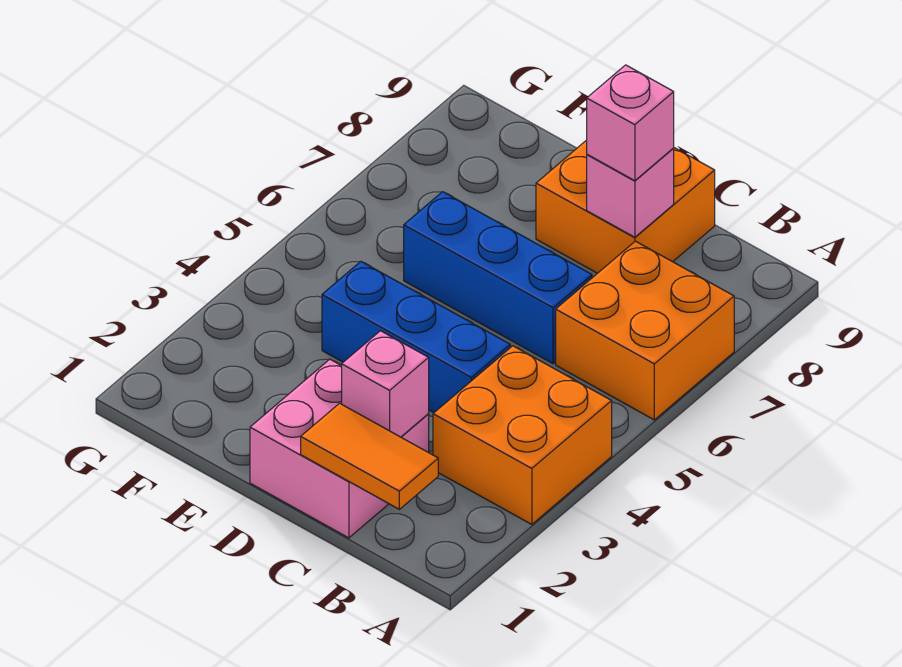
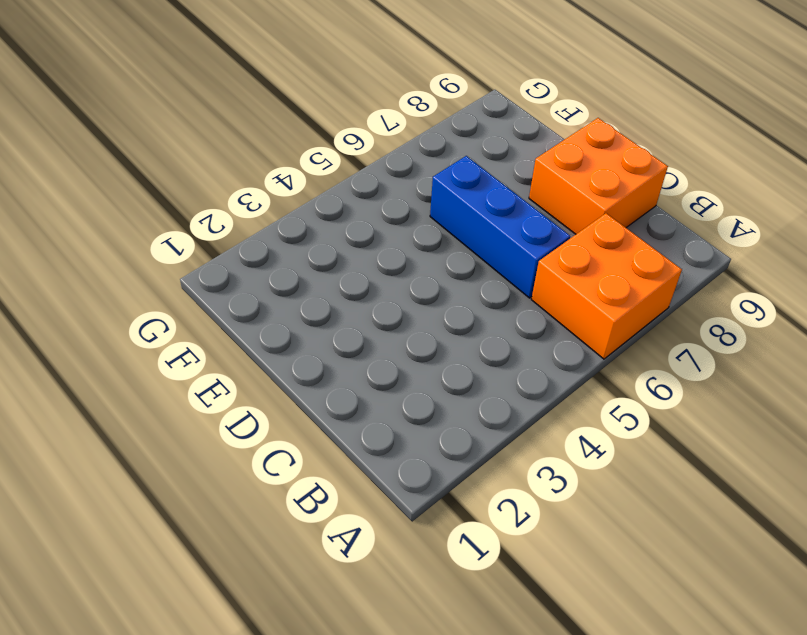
none -> orange brick A3:B4 level 1
none -> pink brick C1:D2 level 1

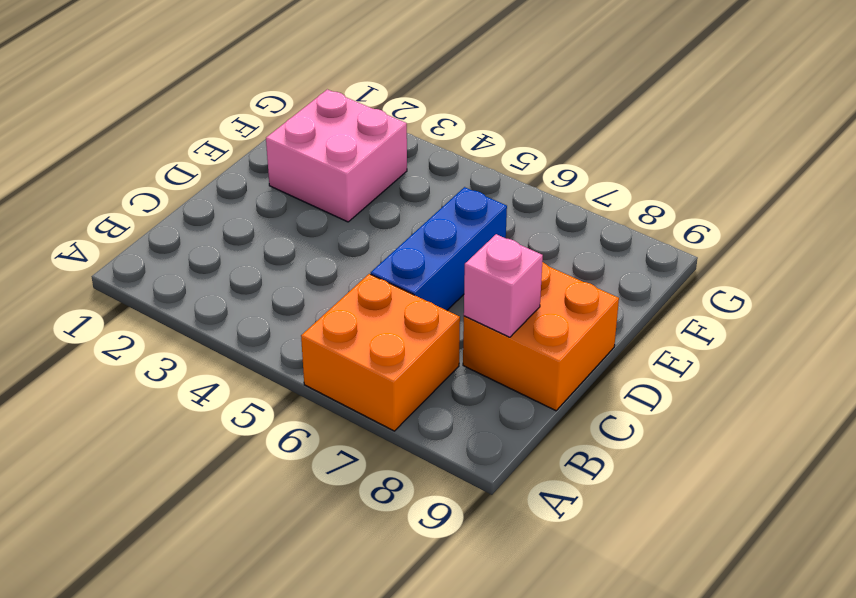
pink brick E2:F3 level 1 -> pink brick C1:D2 level 1
none -> orange brick A3:B4 level 1
none -> blue brick C4:E4 level 1

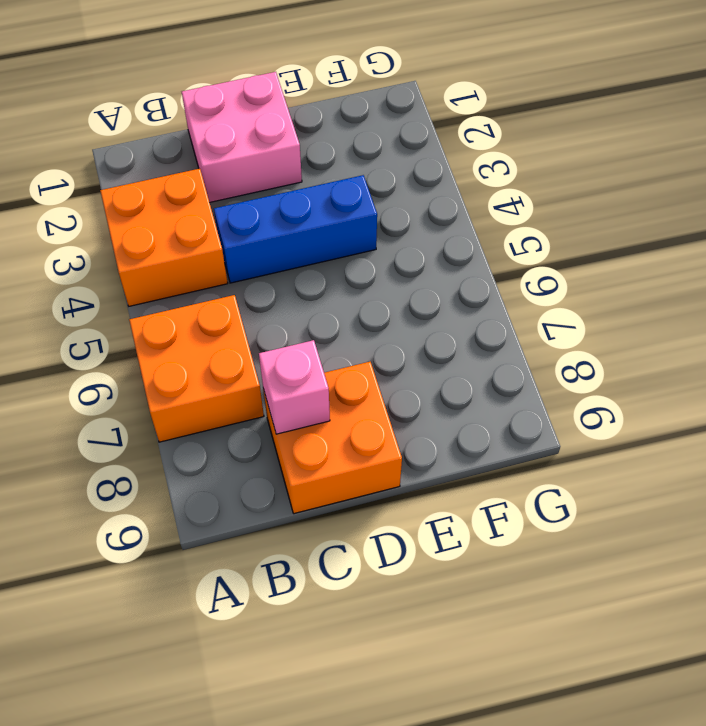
none -> blue brick C6:E6 level 1
none -> orange tile B1:C1 level 2

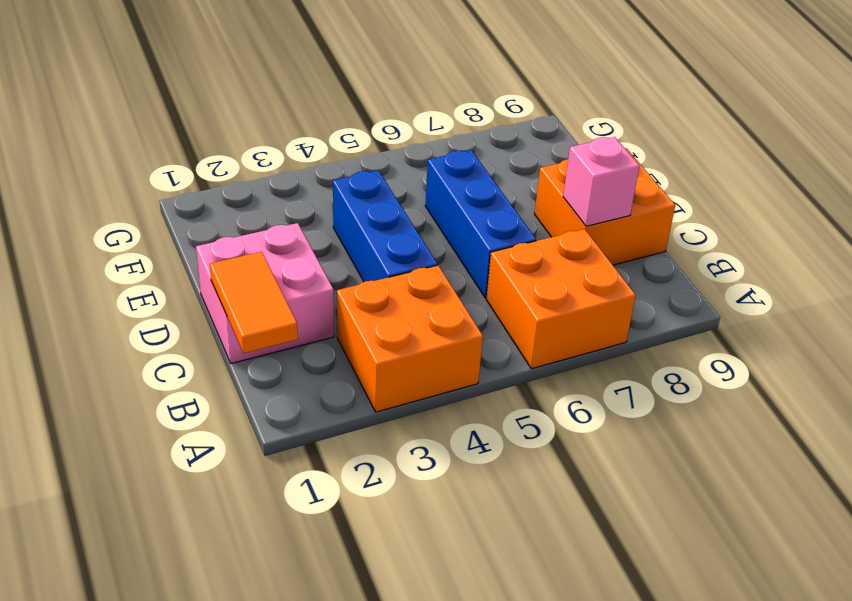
none -> pink brick C2 level 2
none -> pink brick C8 level 3

